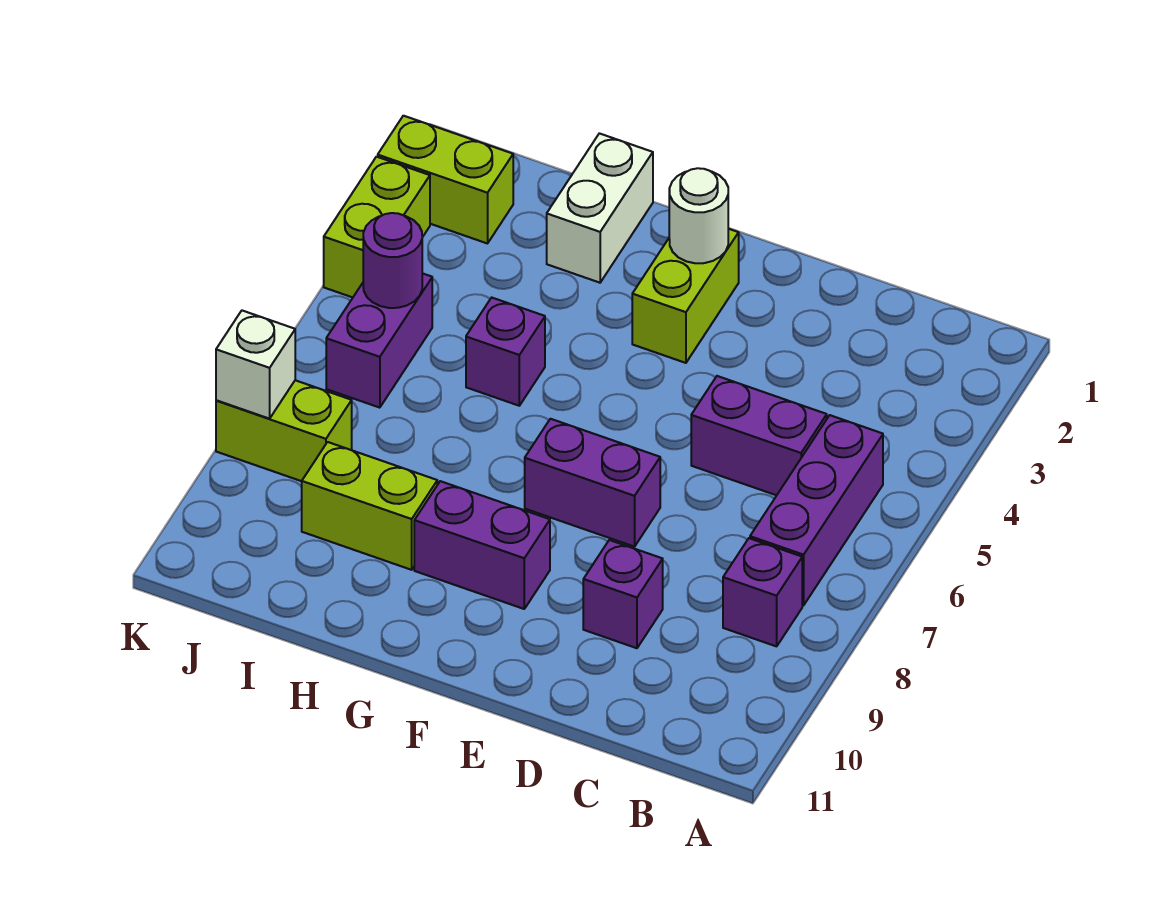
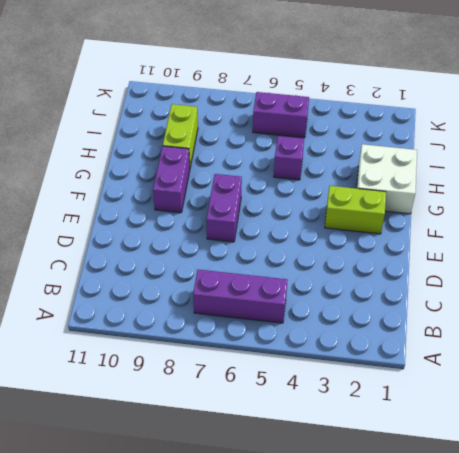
white brick G1:H2 level 1 -> white brick H1:H2 level 1
none -> purple brick B8 level 1
none -> purple brick C5:D5 level 1
none -> purple brick D9 level 1

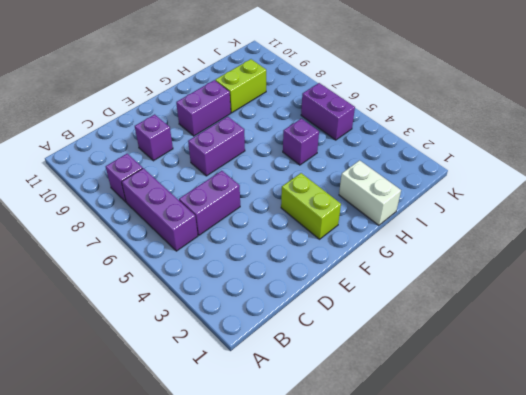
none -> lime brick J2:K2 level 1
none -> lime brick J8:K8 level 1
none -> lime brick K3:K4 level 1

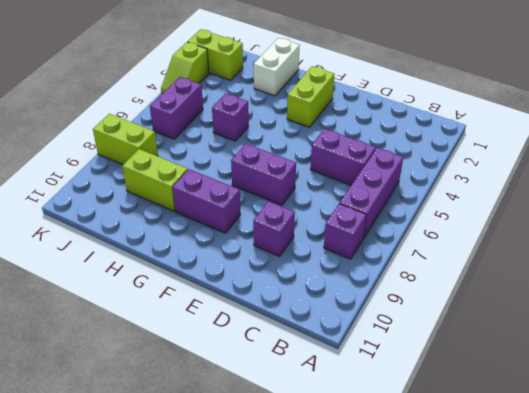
lime slope K3:K4 level 1 top 3 -> lime brick K3:K4 level 1
none -> white round brick F2 level 2
none -> purple round brick J5 level 2
none -> white brick K8 level 2

